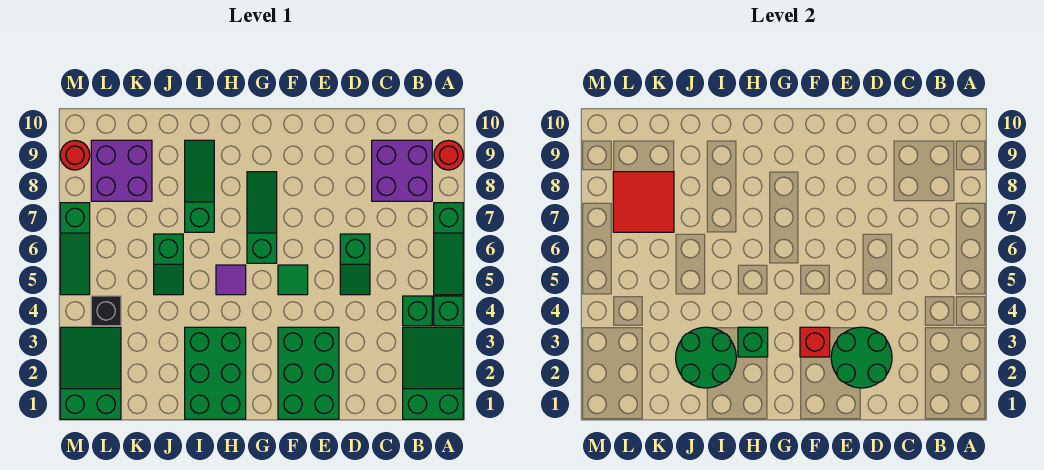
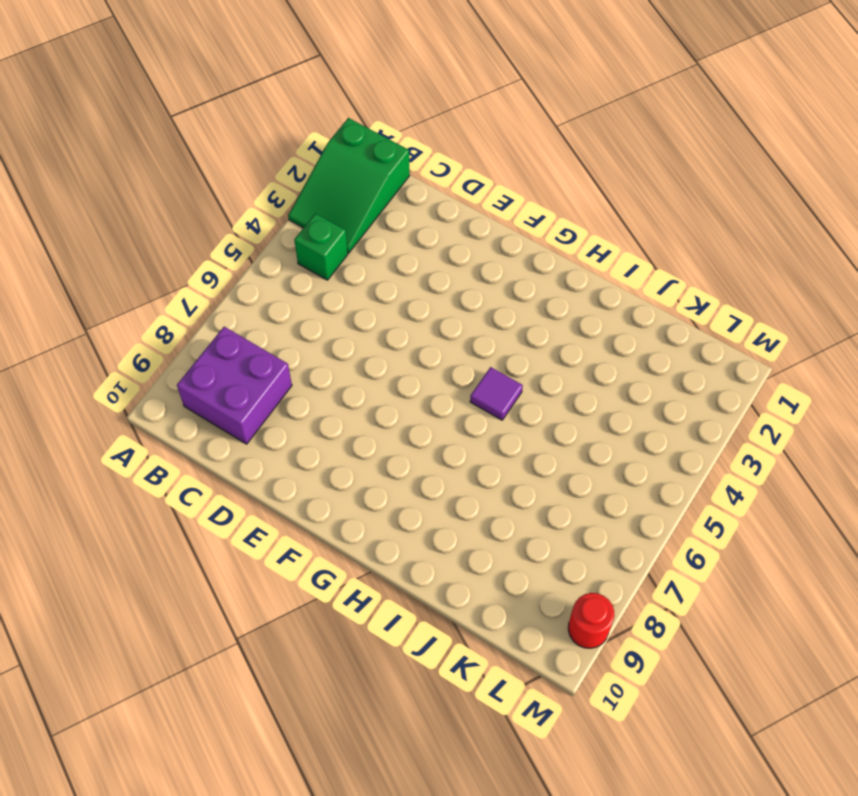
none -> green brick A4 level 1
none -> green slope A5:A7 level 1 top 7
none -> red round brick A9 level 1

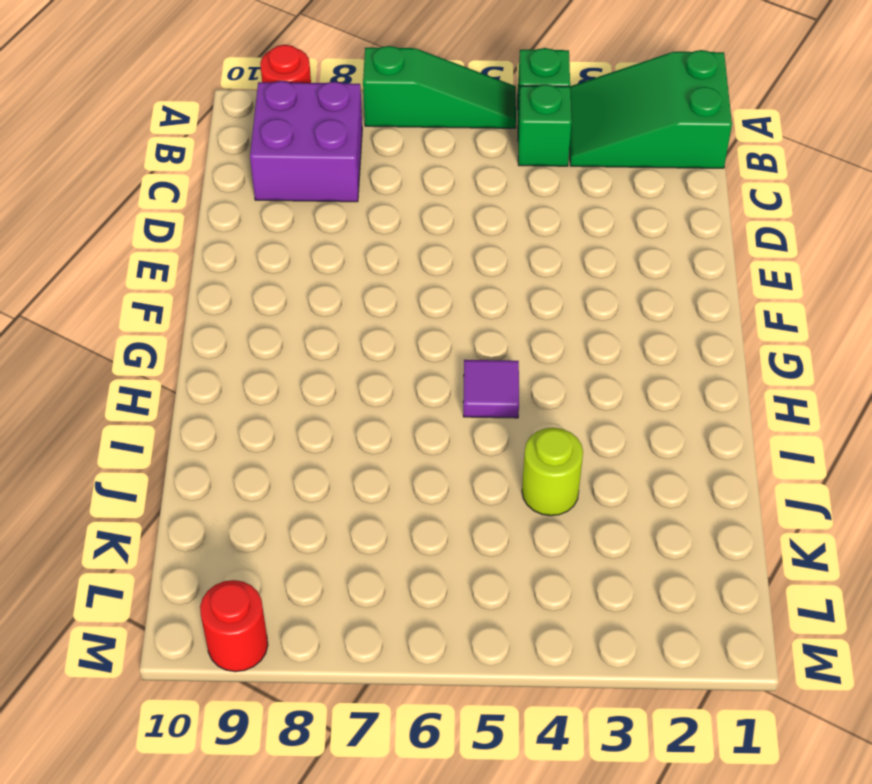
lime round brick J4 level 1 -> none
none -> green slope D5:D6 level 1 top 6
none -> green brick E1:F3 level 1
none -> green tile F5 level 1

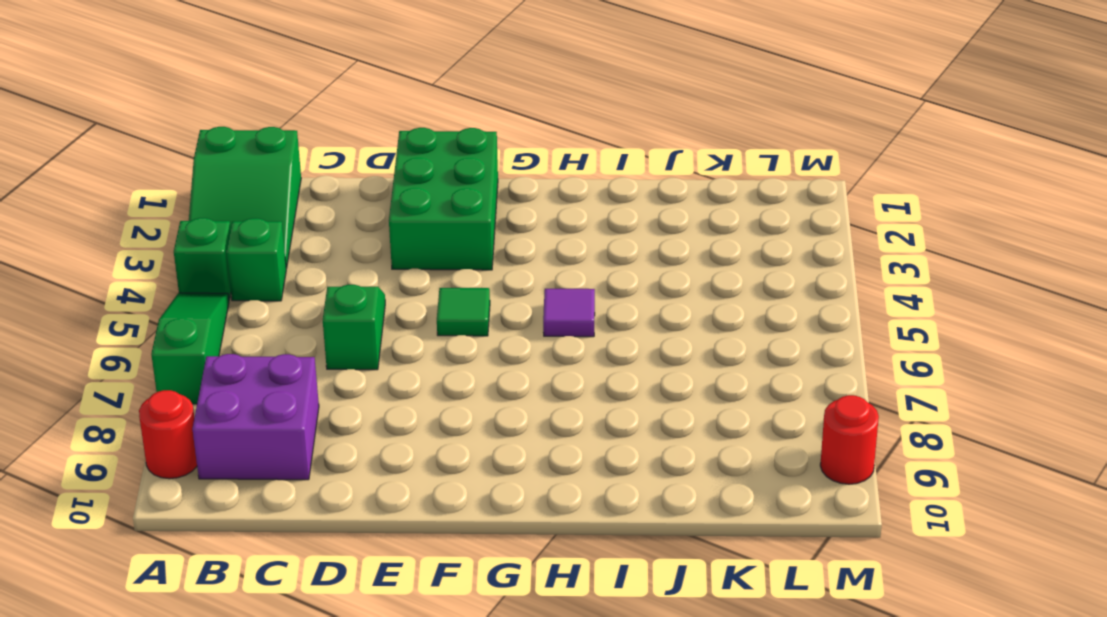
none -> green slope G6:G8 level 1 top 6
none -> green brick H1:I3 level 1
none -> green slope I7:I9 level 1 top 7

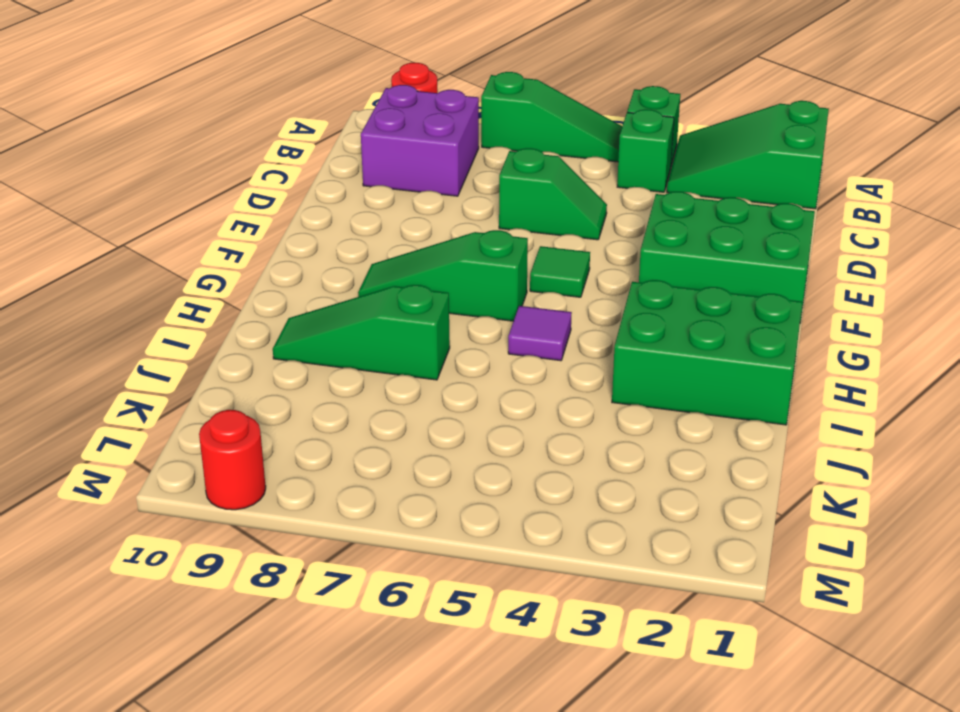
none -> green slope J5:J6 level 1 top 6
none -> purple brick K8:L9 level 1
none -> green slope L1:M3 level 1 top 1

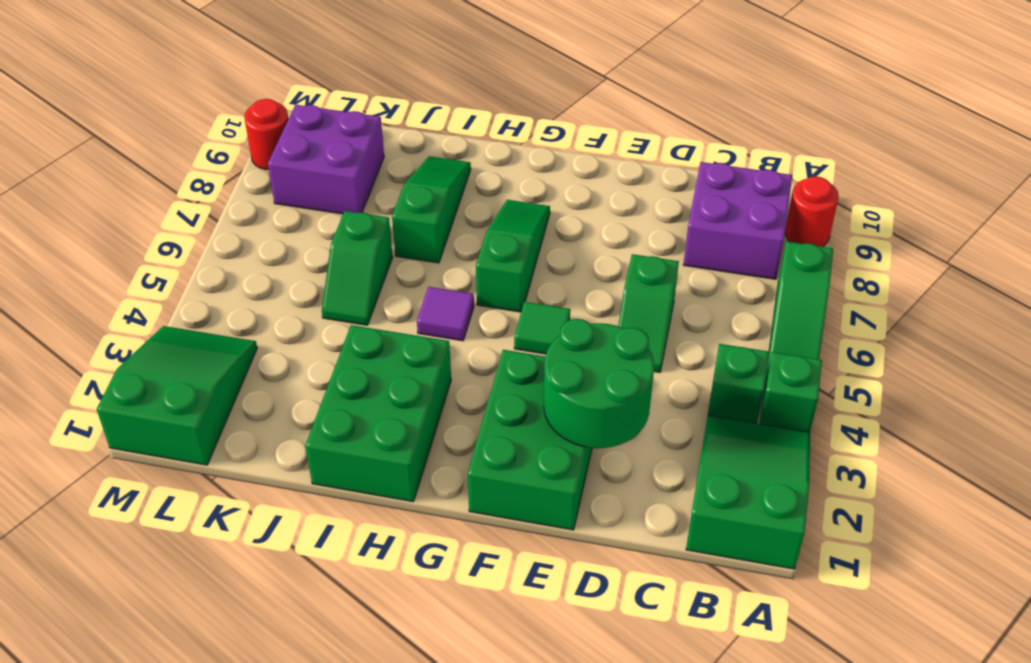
none -> black brick L4 level 1
none -> green slope M5:M7 level 1 top 7
none -> red brick F3 level 2

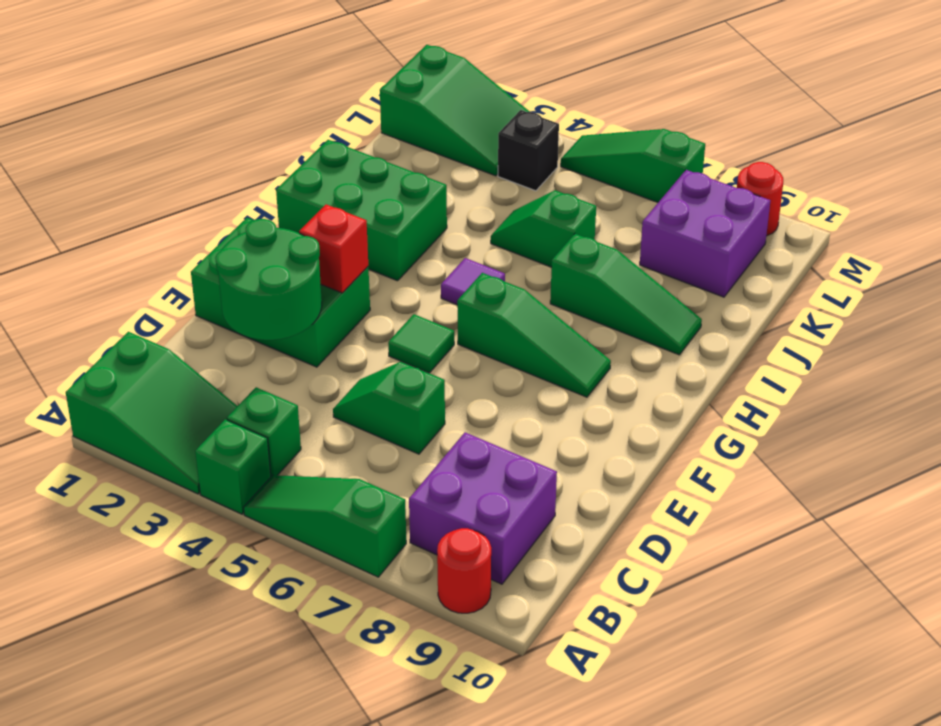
none -> green brick H3 level 2
none -> green round brick I2:J3 level 2
none -> red tile K7:L8 level 2

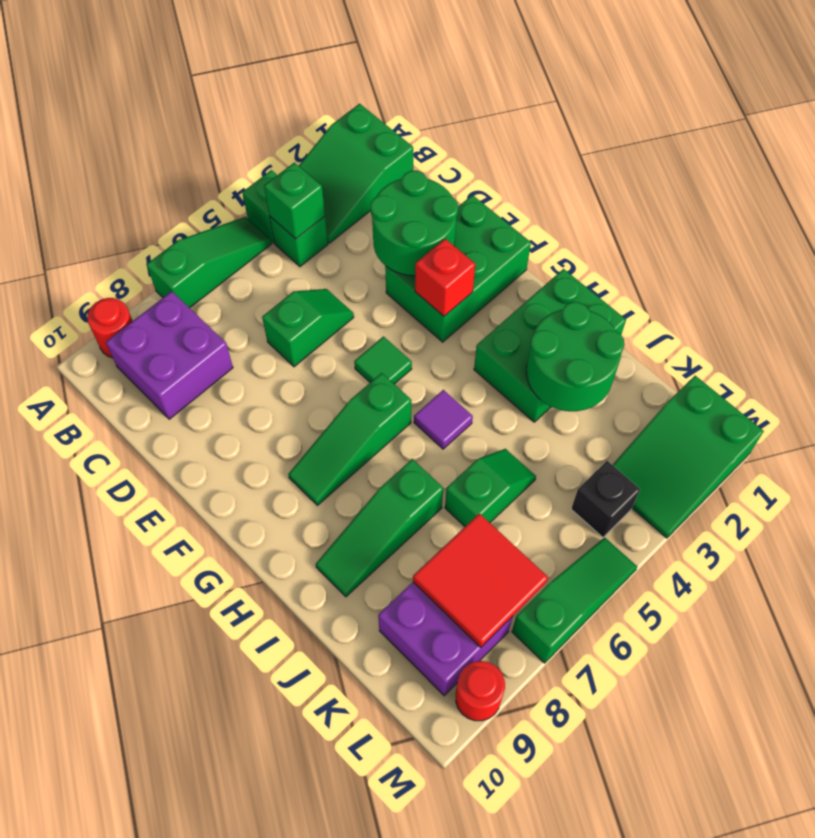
green brick B4 level 2 -> green brick H3 level 2

